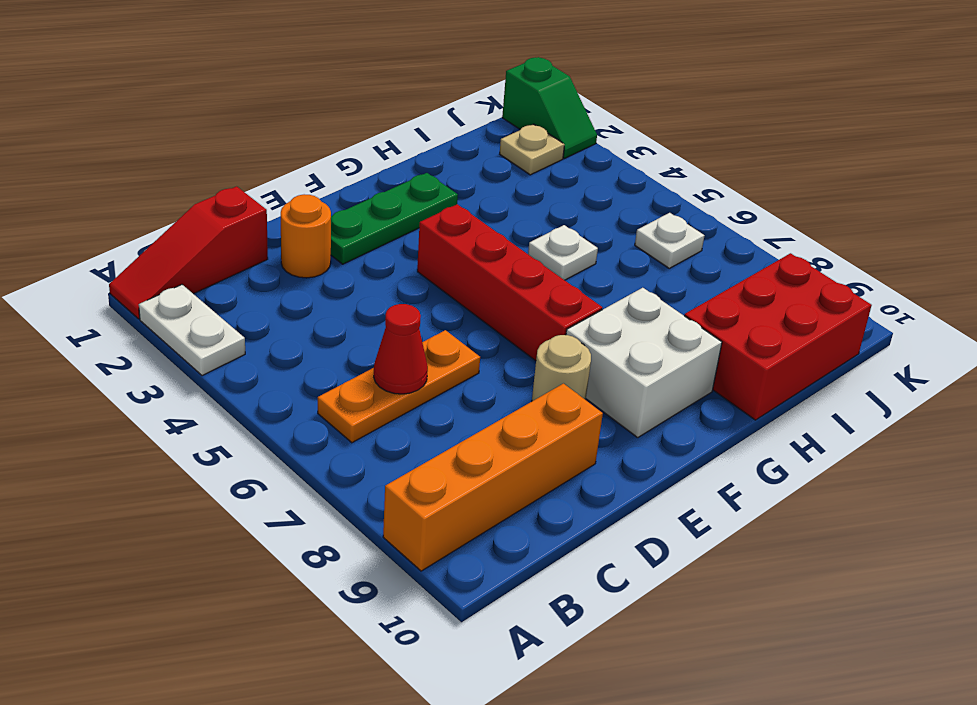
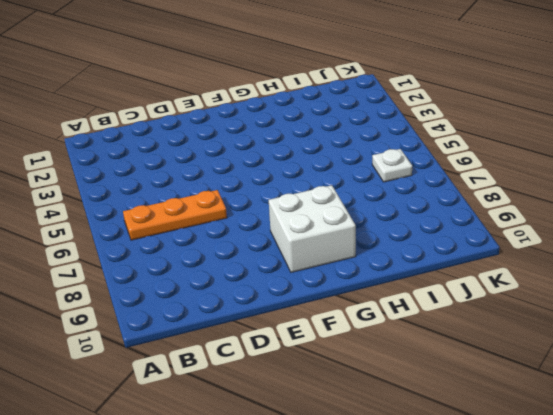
none -> red slope A1:C1 level 1 top C
none -> white plate A2:A3 level 1
none -> orange brick A9:D9 level 1

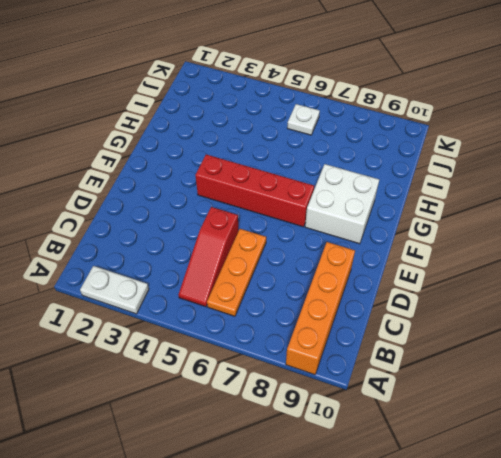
red slope B5:D5 level 1 top D -> red slope A1:C1 level 1 top C
none -> orange round brick D2 level 1
none -> green plate E2:G2 level 1
none -> tan round brick E8 level 1

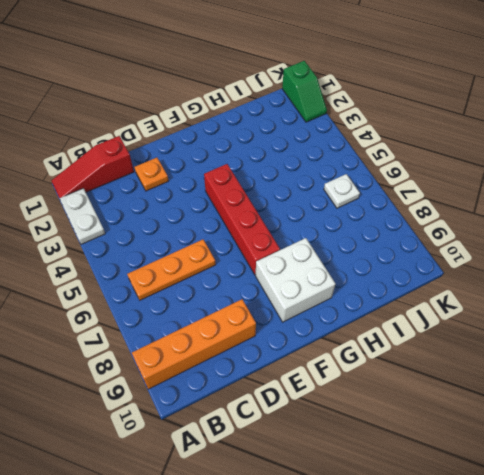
orange plate D2 level 1 -> orange round brick D2 level 1
none -> green plate E2:G2 level 1
none -> tan round brick E8 level 1
none -> white plate H5 level 1

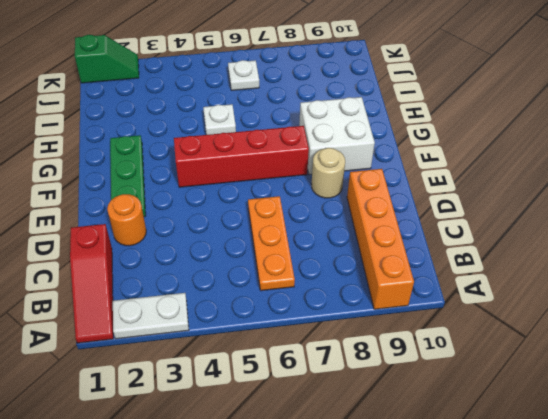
none -> red brick H9:J10 level 1
none -> tan plate J2 level 1
none -> red cone C6 level 2

